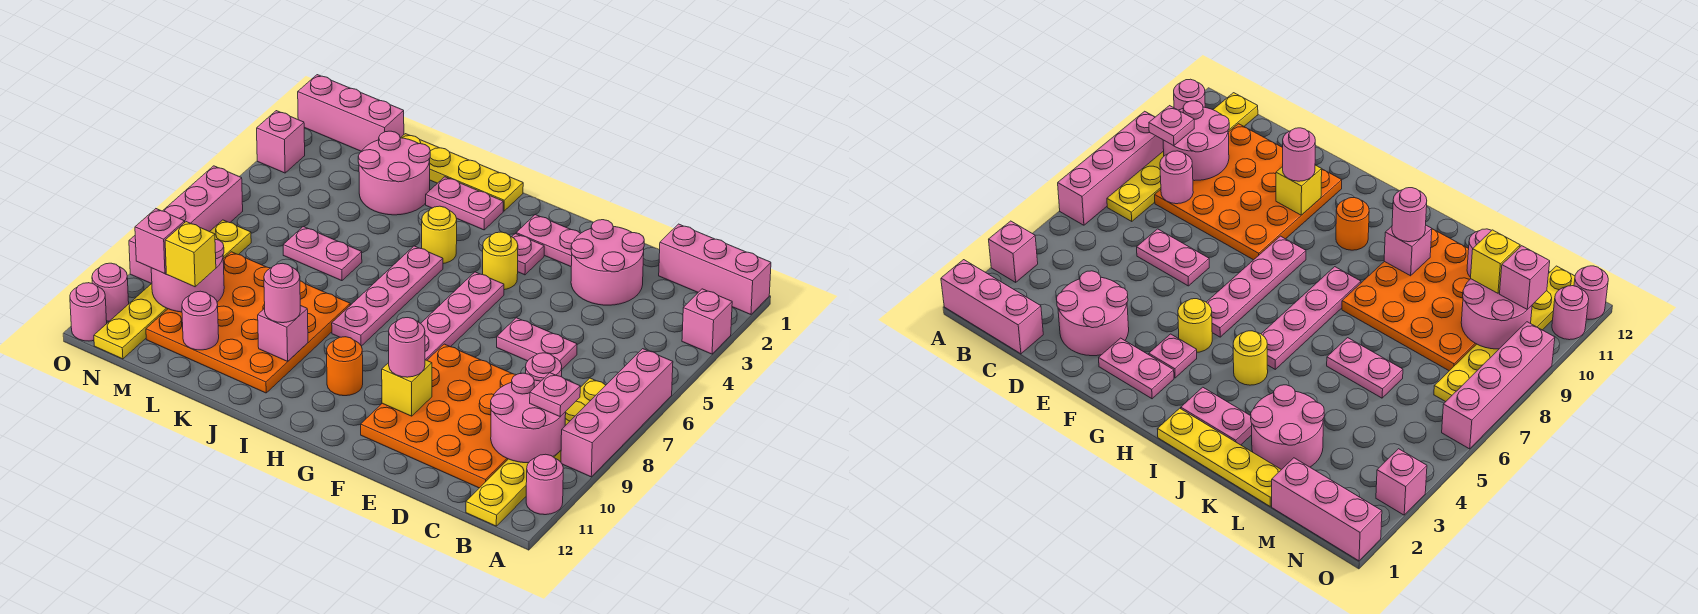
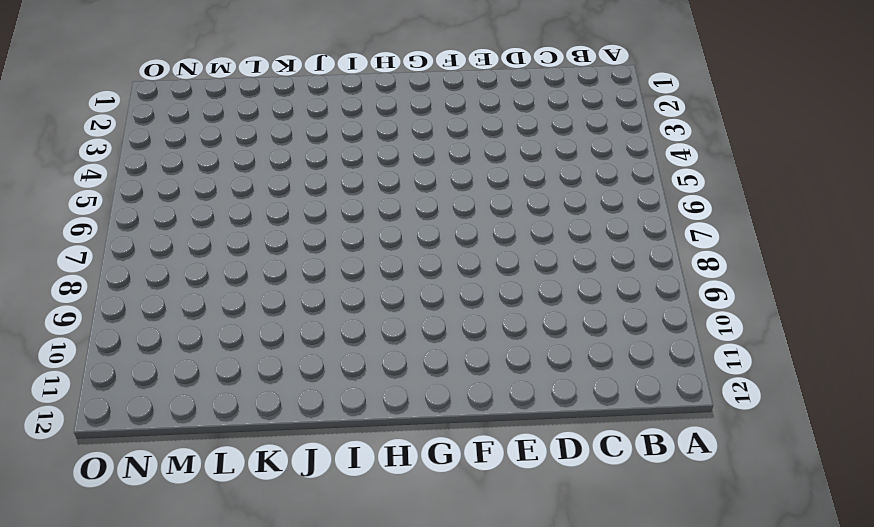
none -> pink brick A1:C1 level 1
none -> pink brick A3 level 1
none -> pink brick A6:A9 level 1
none -> pink round brick A11 level 1

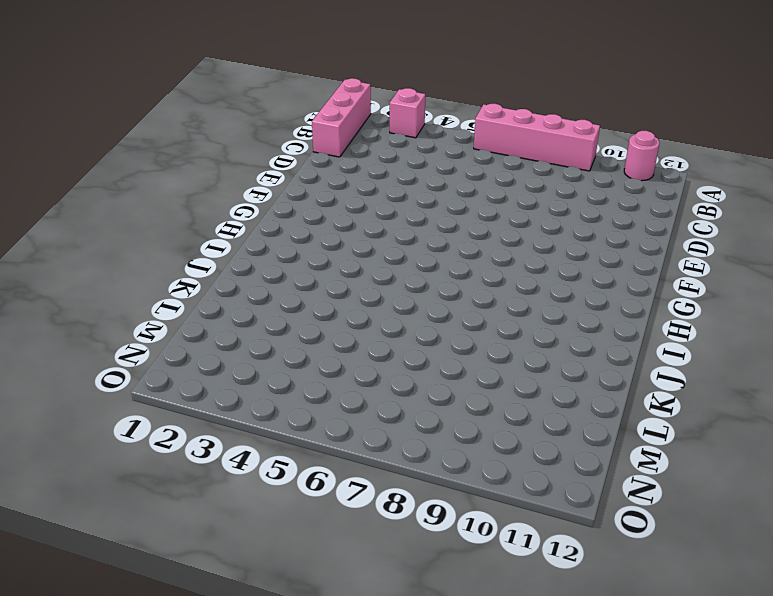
none -> yellow plate B7:B12 level 1
none -> orange plate C8:F11 level 1
none -> pink round brick D2:E3 level 1
none -> pink plate D6:E6 level 1

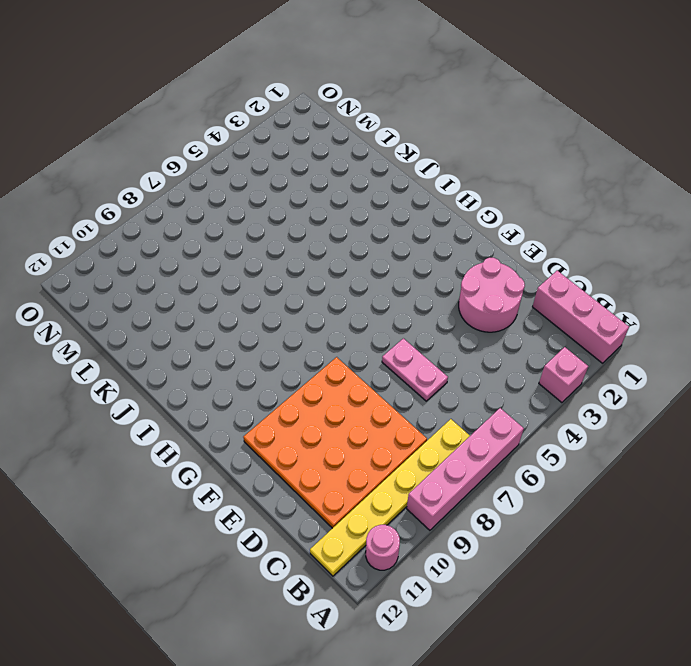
none -> pink plate F2:G2 level 1
none -> pink plate G3 level 1
none -> yellow round brick G4 level 1
none -> pink plate G5:G8 level 1

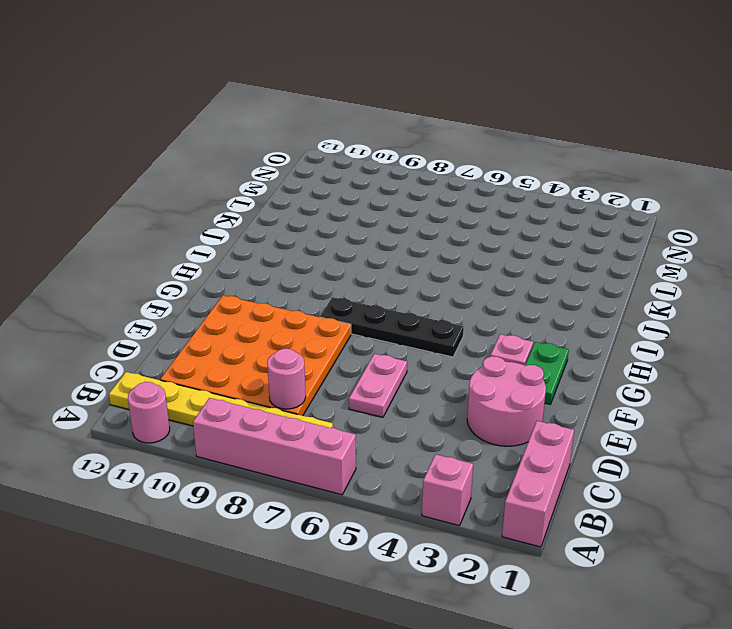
green plate F2:G2 level 1 -> pink plate F2:G2 level 1
black plate G5:G8 level 1 -> pink plate G5:G8 level 1
none -> yellow round brick G4 level 1
none -> orange round brick H10 level 1
none -> yellow plate I1:L1 level 1
none -> pink plate I2:J2 level 1

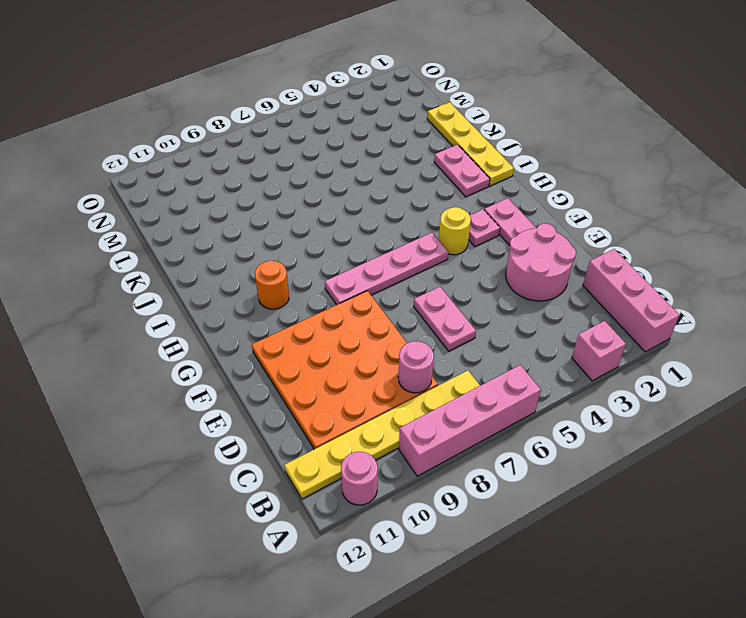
none -> yellow round brick I4 level 1
none -> pink plate I5:I8 level 1
none -> orange plate J8:M11 level 1
none -> pink round brick K2:L3 level 1

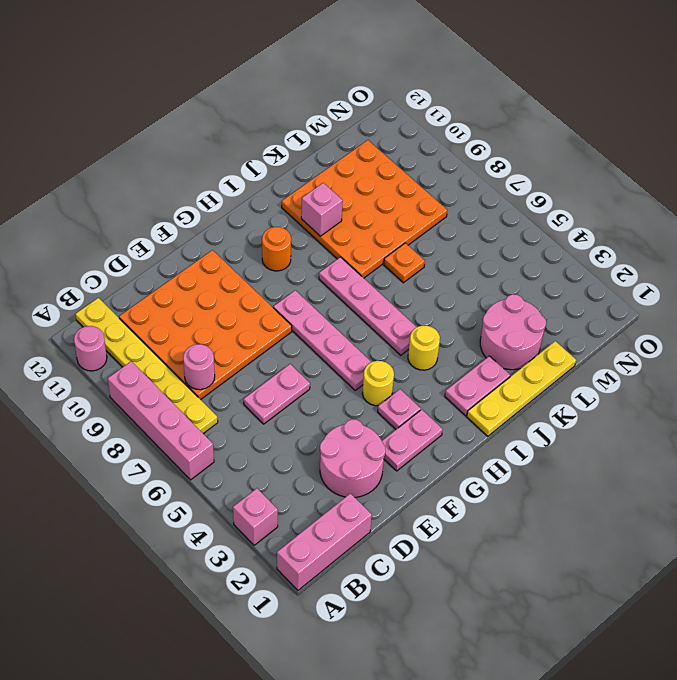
orange plate K7 level 1 -> none
none -> pink plate K6:L6 level 1
none -> pink brick M1:O1 level 1
none -> yellow plate N7:N12 level 1
none -> pink brick O3 level 1

